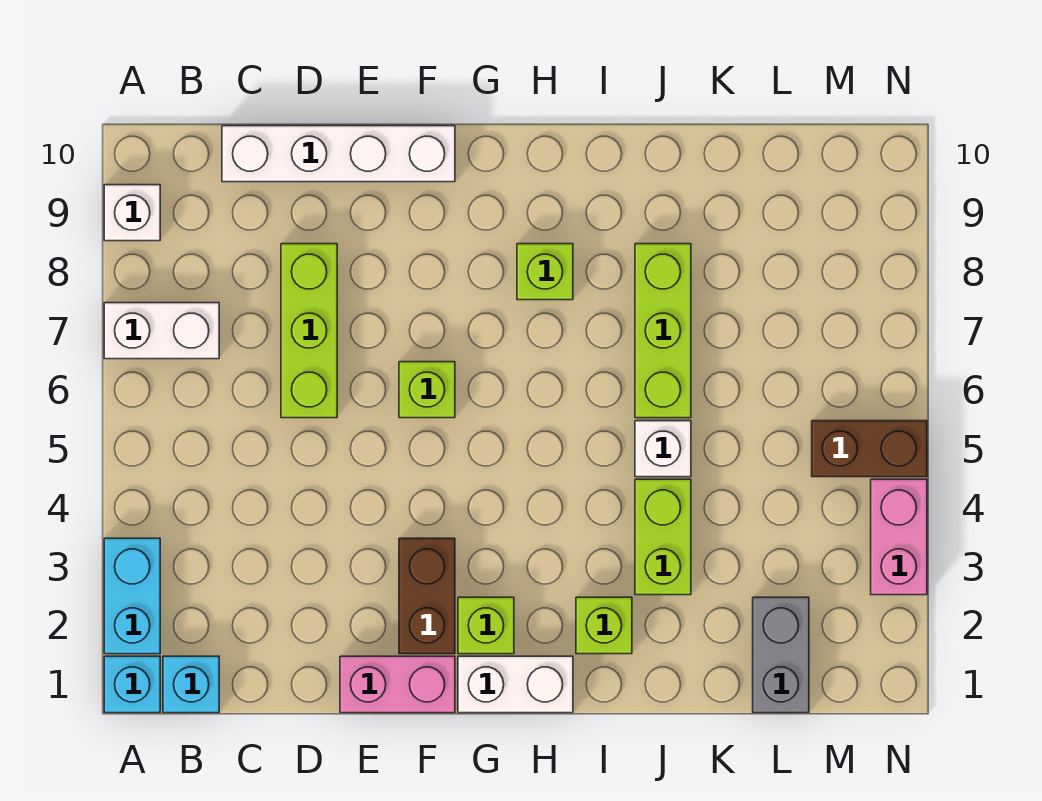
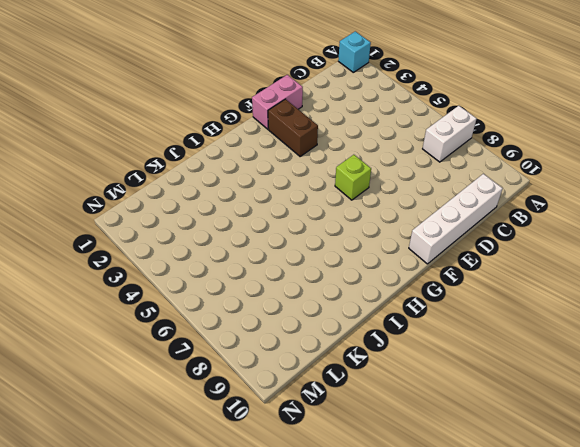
none -> cyan brick A2:A3 level 1
none -> white brick A9 level 1
none -> cyan brick B1 level 1

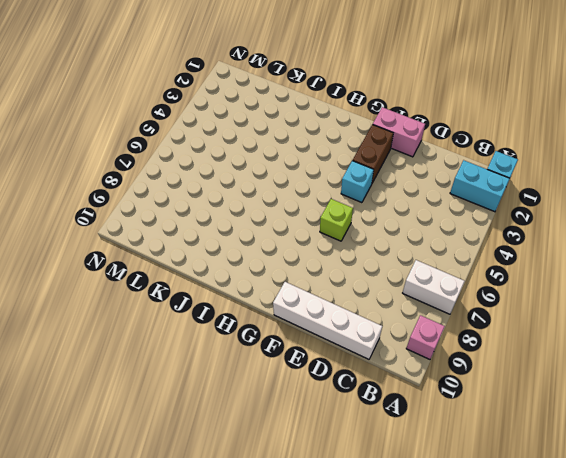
cyan brick A2:B2 level 1 -> cyan brick A2:A3 level 1
pink brick A9 level 1 -> white brick A9 level 1
cyan brick F4 level 1 -> cyan brick B1 level 1
none -> lime brick D6:D8 level 1
none -> white brick G1:H1 level 1
none -> lime brick G2 level 1

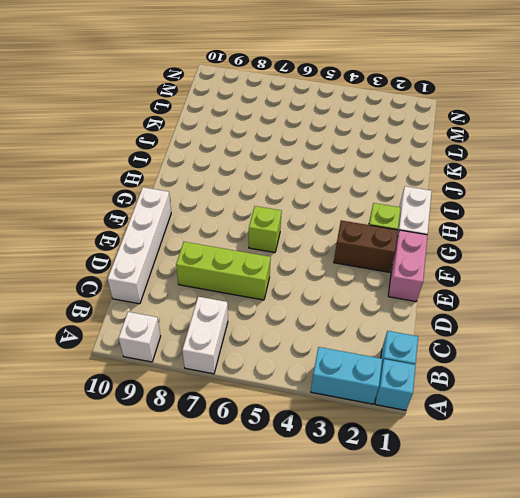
none -> lime brick H8 level 1
none -> lime brick I2 level 1
none -> lime brick J3:J4 level 1

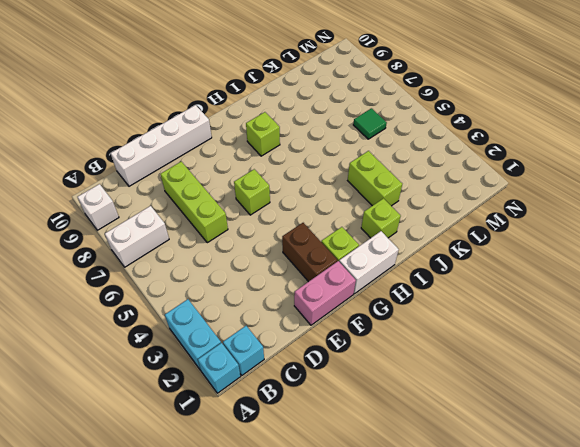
green tile L6 level 1 -> none
none -> white brick J5 level 1
none -> lime brick J6:J8 level 1
none -> grey brick L1:L2 level 1

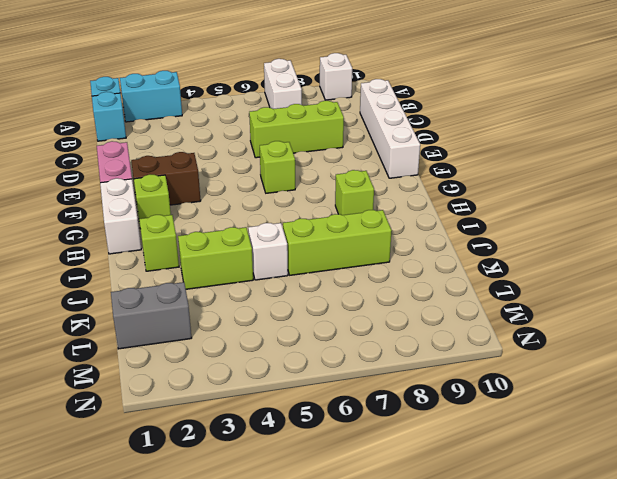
none -> brown brick M5:N5 level 1
none -> pink brick N3:N4 level 1

